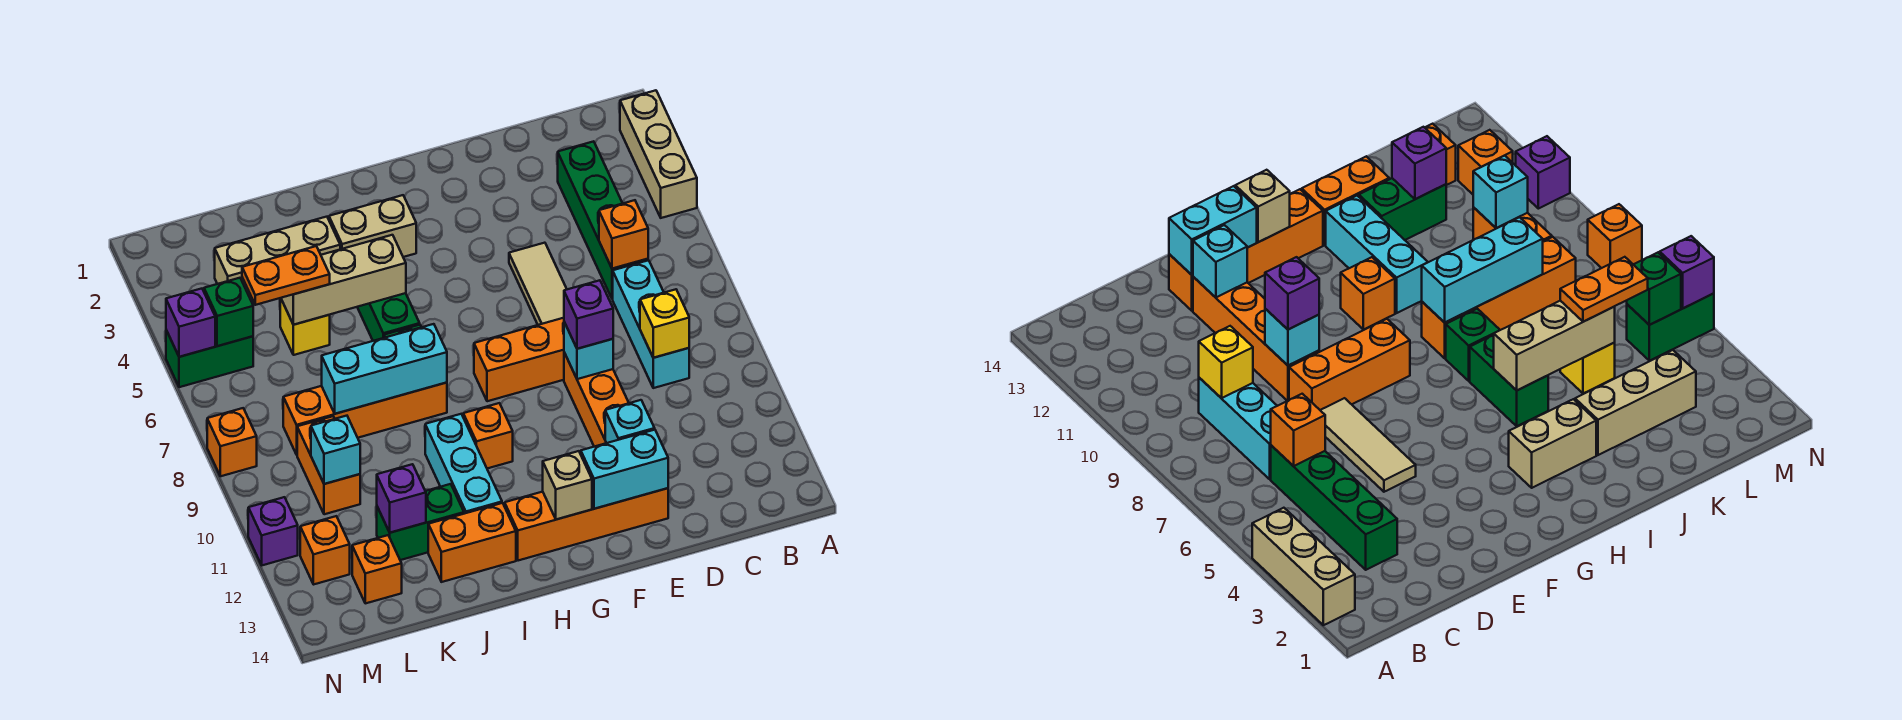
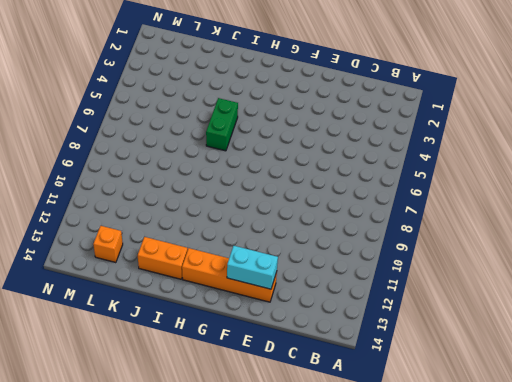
none -> tan brick A2:A4 level 1
none -> green brick C3:C6 level 1
none -> cyan brick C7:C9 level 1
none -> tan tile E5:E7 level 1

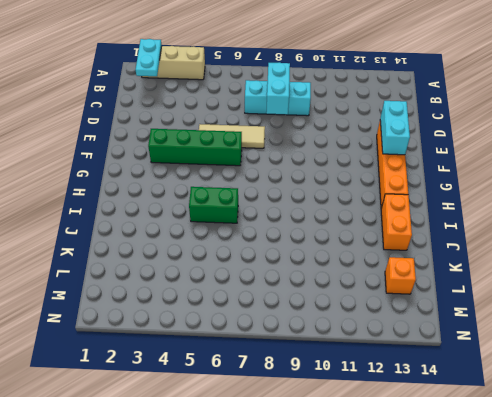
cyan plate A2:B2 level 2 -> none
cyan brick C8:D8 level 2 -> none
green brick F3:F6 level 1 -> green brick C3:C6 level 1
none -> orange brick E8:G8 level 1
none -> orange brick E9:E12 level 1
none -> tan brick H3:I3 level 1
none -> orange brick H10 level 1

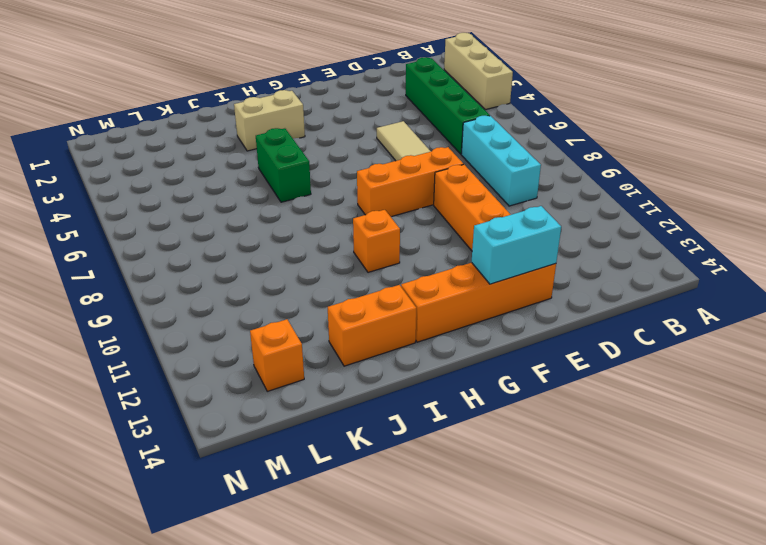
none -> green brick I7 level 1
none -> orange brick I8:L8 level 1
none -> cyan brick I10:I12 level 1
none -> tan brick J3:L3 level 1

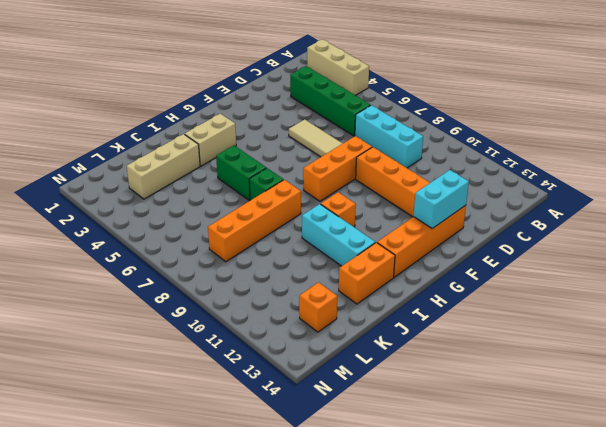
none -> green brick J12:K12 level 1
none -> yellow brick K5 level 1
none -> orange brick L9:L10 level 1
none -> green brick M5:N5 level 1

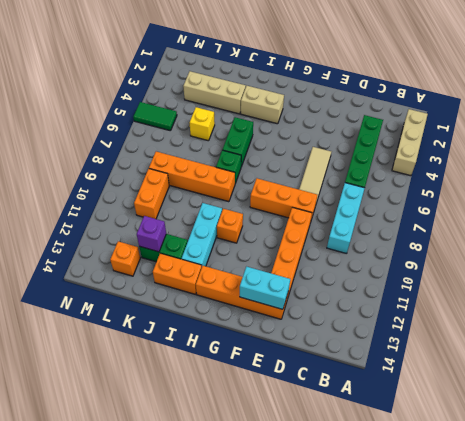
green tile M5:N5 level 1 -> green brick M5:N5 level 1
none -> orange brick M12 level 1
none -> orange brick N8 level 1
none -> purple brick N11 level 1
none -> orange brick C6 level 2

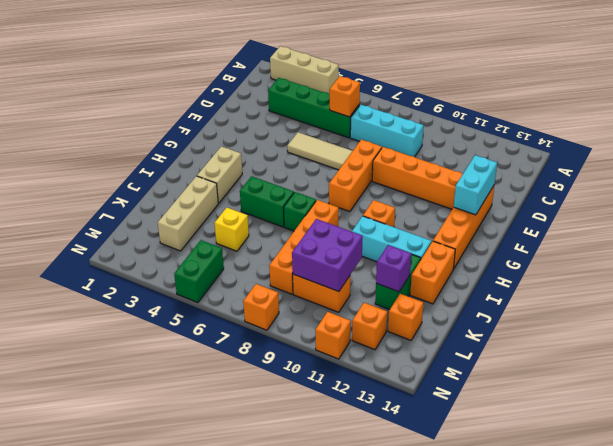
purple brick K9:L10 level 2 -> cyan brick L10 level 2
orange brick N11 level 1 -> purple brick N11 level 1
none -> yellow brick C9 level 2
none -> cyan brick E9 level 2
none -> cyan brick E12 level 2
none -> tan brick G13 level 2

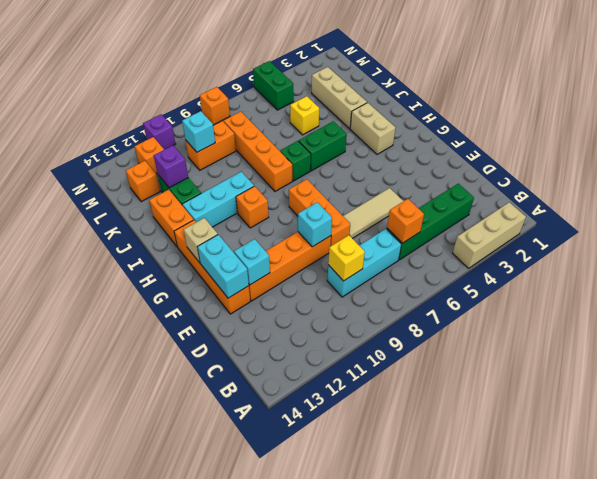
none -> tan brick I5:K5 level 2
none -> cyan brick I8:K8 level 2
none -> green brick M5 level 2
none -> purple brick N5 level 2

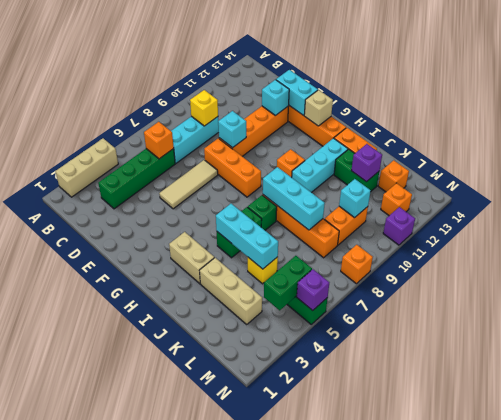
cyan brick I5:K5 level 2 -> tan brick I5:K5 level 2
green brick M4:M5 level 2 -> green brick M5 level 2
none -> purple brick E9 level 3
none -> orange plate K5:L5 level 3

